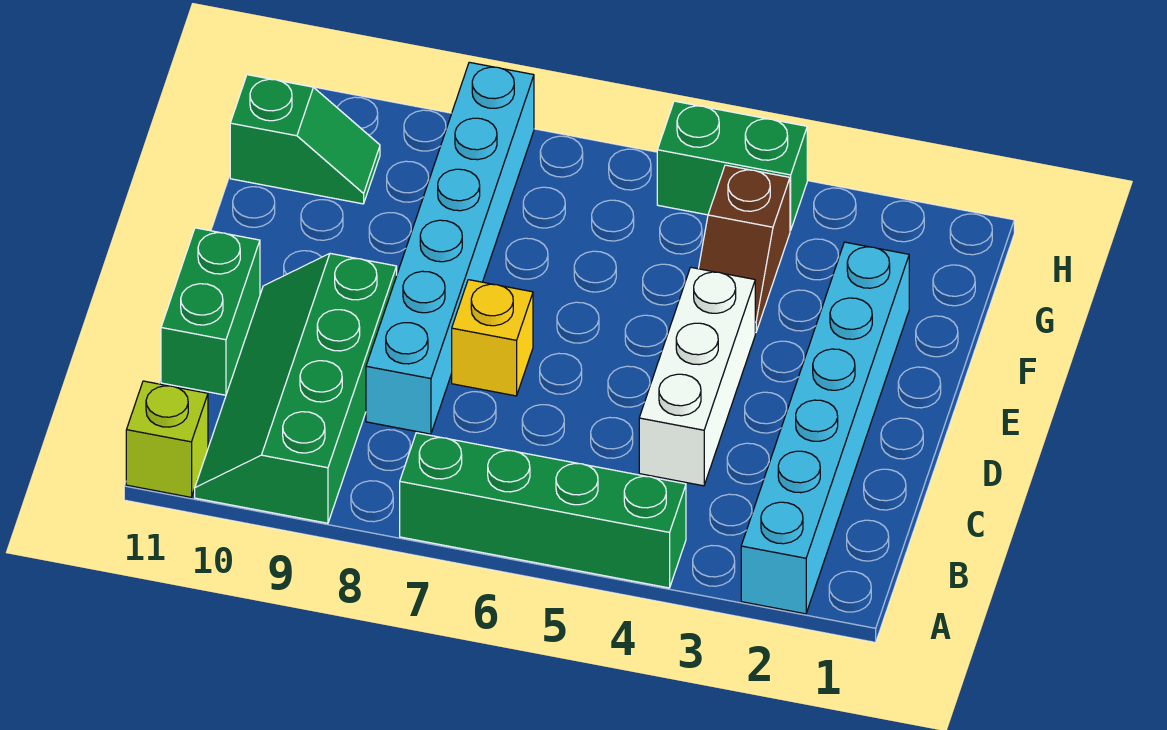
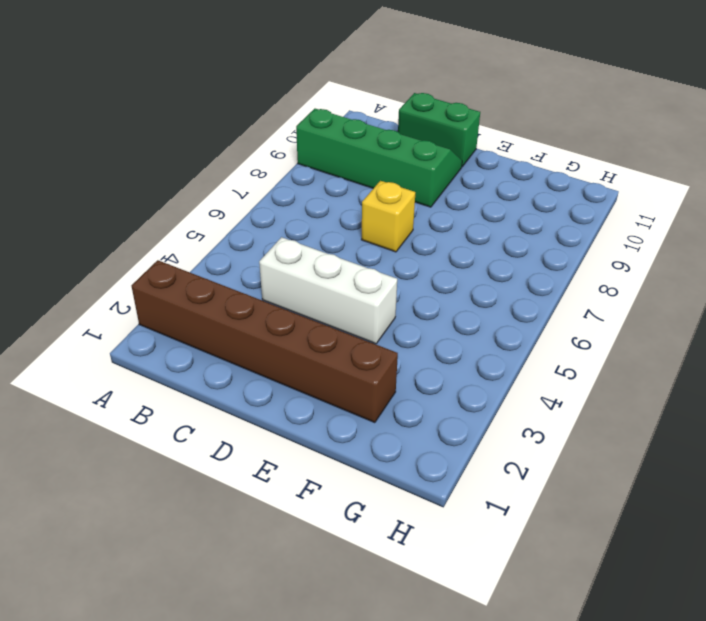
brown brick A2:F2 level 1 -> cyan brick A2:F2 level 1
none -> green brick A4:A7 level 1
none -> lime brick A11 level 1

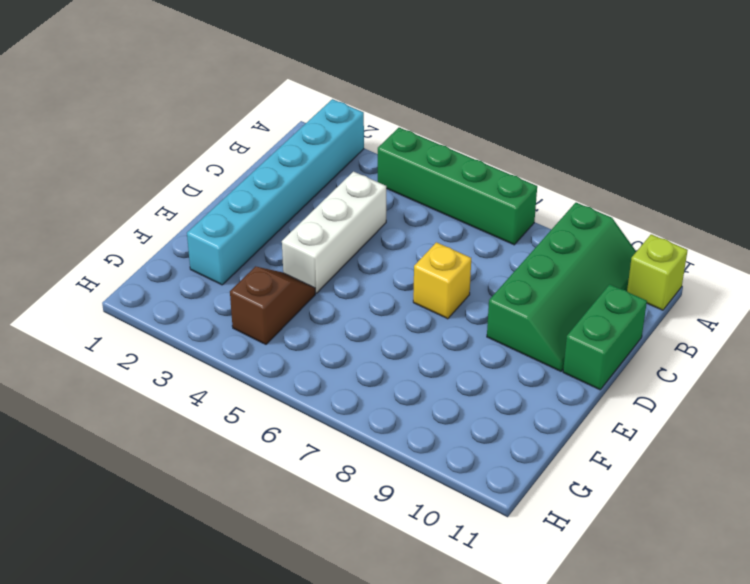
none -> cyan brick C8:H8 level 1
none -> green slope G10:G11 level 1 top 11

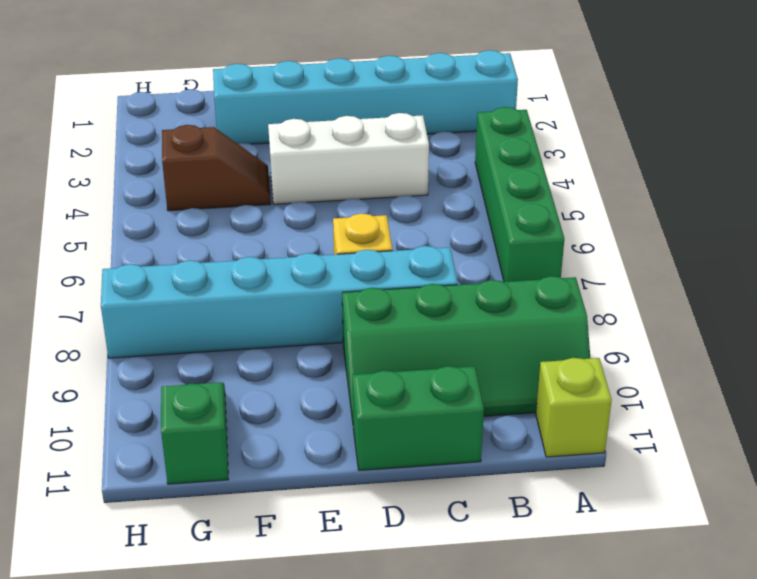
none -> green brick H4:H5 level 1

